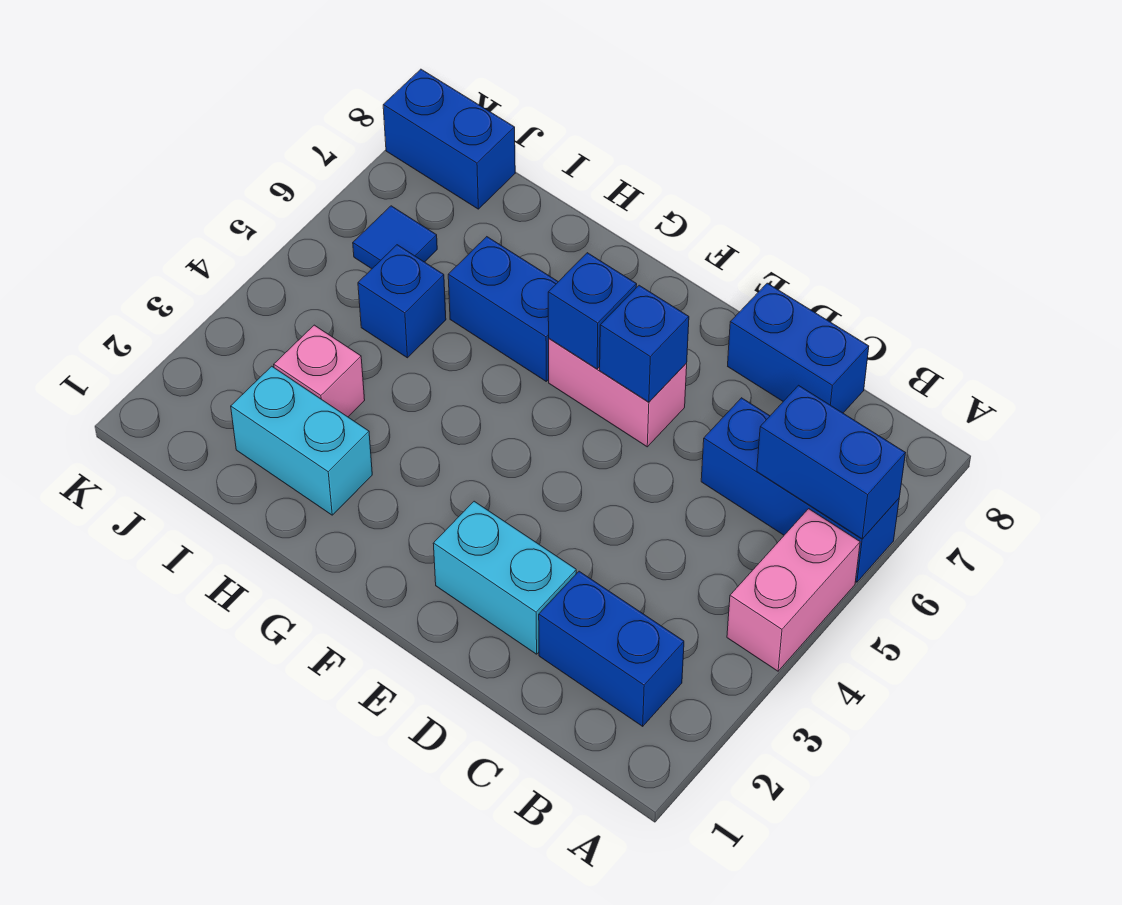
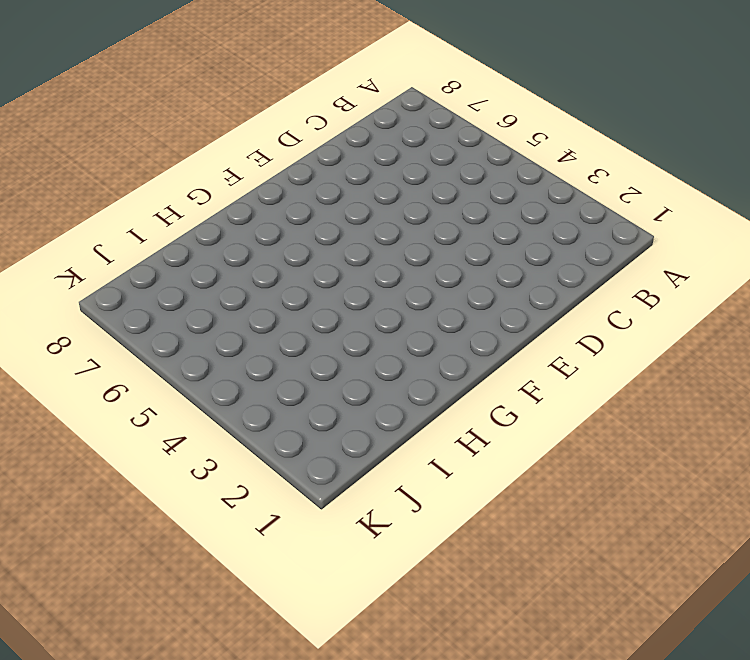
none -> pink brick A4:A5 level 1
none -> blue brick A6:C6 level 1
none -> blue brick B2:C2 level 1

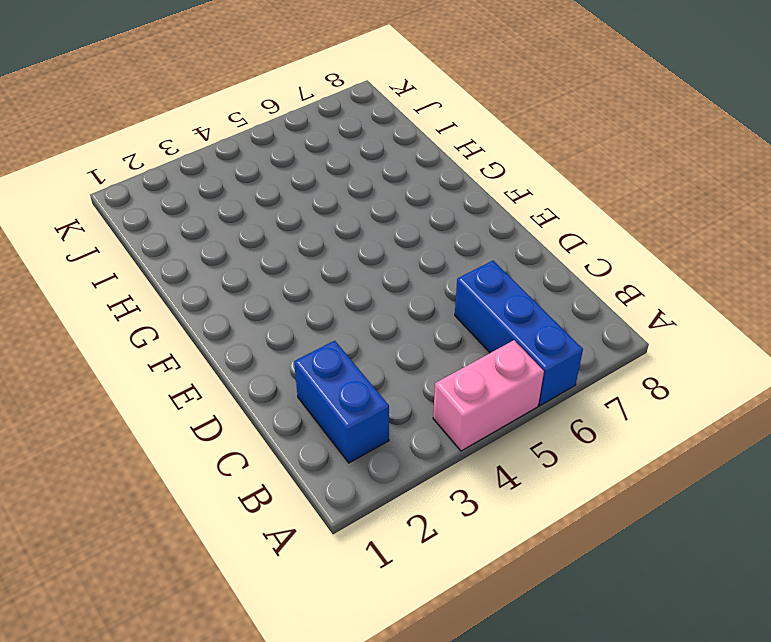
none -> blue brick C8:D8 level 1
none -> cyan brick D2:E2 level 1
none -> pink brick E6:F6 level 1

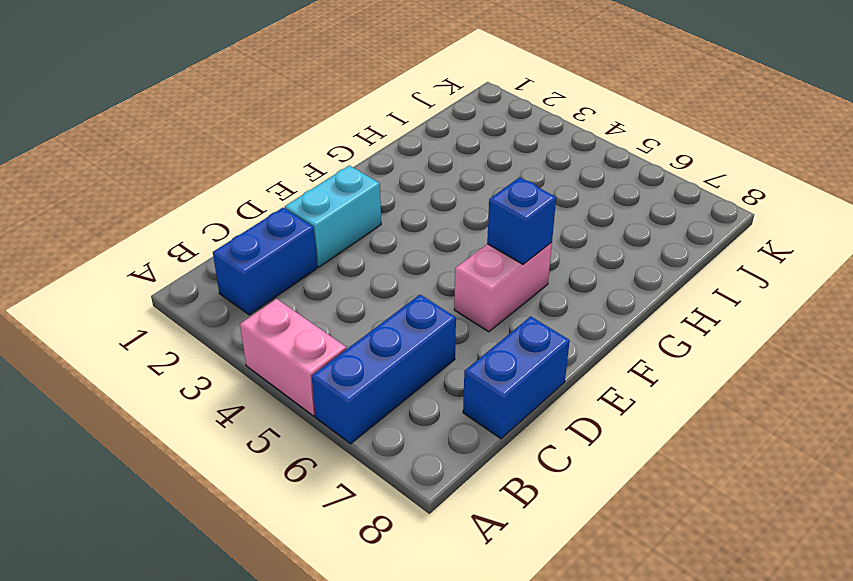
none -> blue brick G6:H6 level 1
none -> cyan brick H2:I2 level 1
none -> pink brick I3 level 1

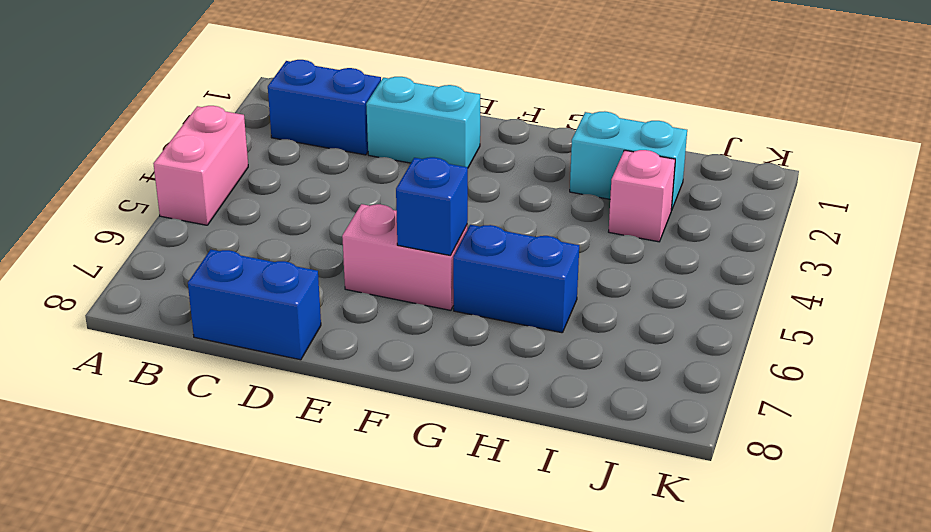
none -> blue brick A6:C6 level 1
none -> blue brick I5 level 1
none -> blue tile J6 level 1

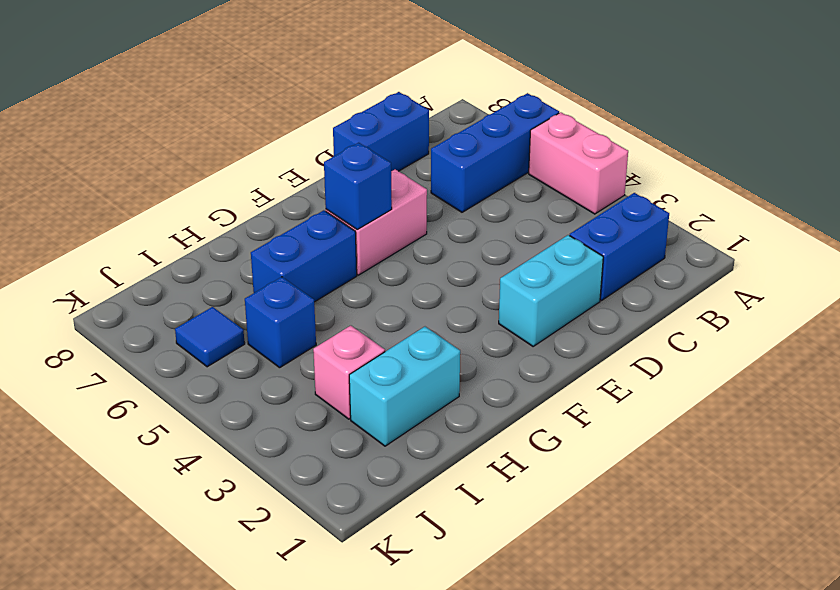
none -> blue brick J8:K8 level 1
none -> blue brick A6:B6 level 2
none -> blue brick E6 level 2

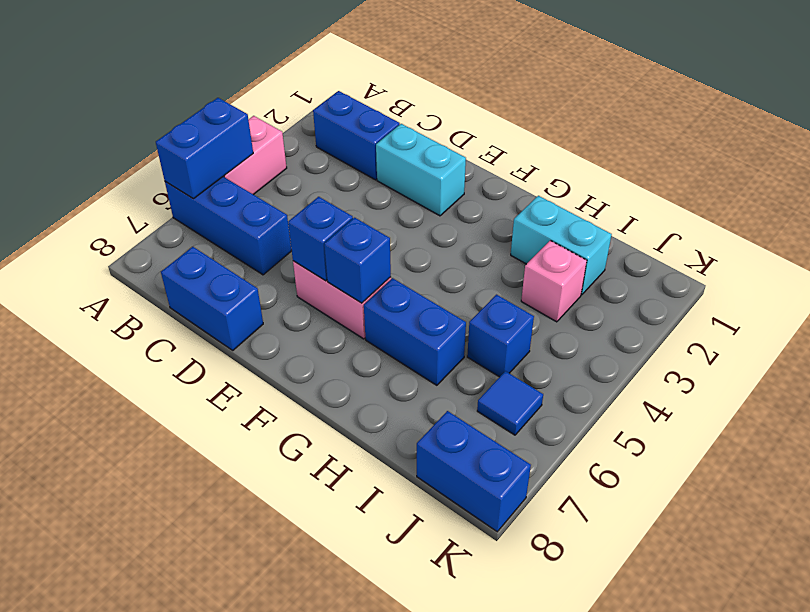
blue brick A5:A6 level 2 -> blue brick A6:B6 level 2

